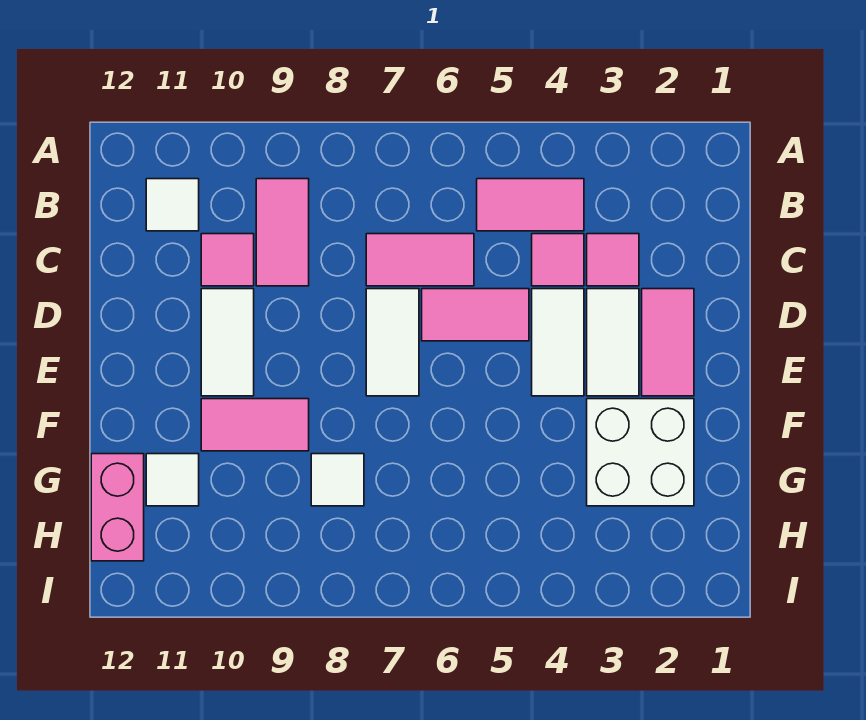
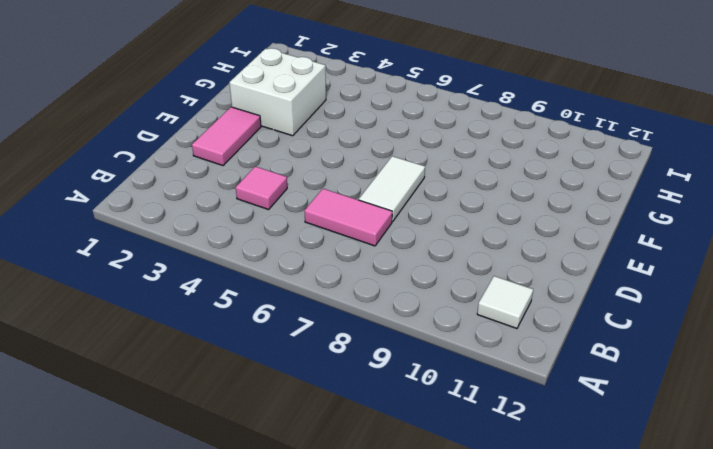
none -> pink tile B4:B5 level 1
none -> pink tile B9:C9 level 1
none -> pink tile C3 level 1

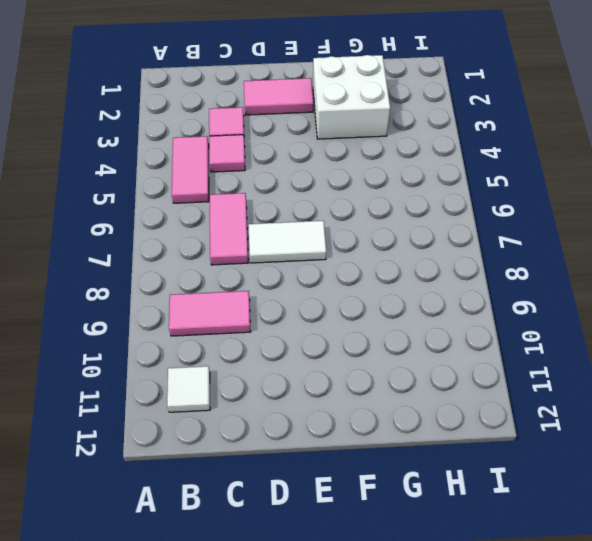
none -> pink tile C10 level 1
none -> white tile D3:E3 level 1
none -> white tile D4:E4 level 1

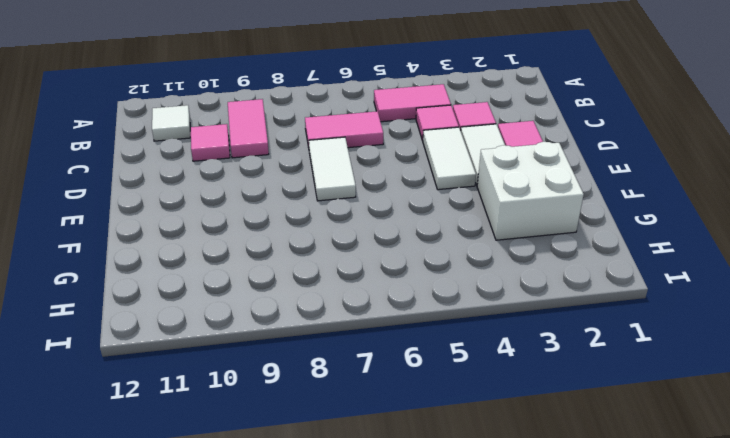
none -> pink tile D5:D6 level 1
none -> white tile D10:E10 level 1
none -> pink tile F9:F10 level 1

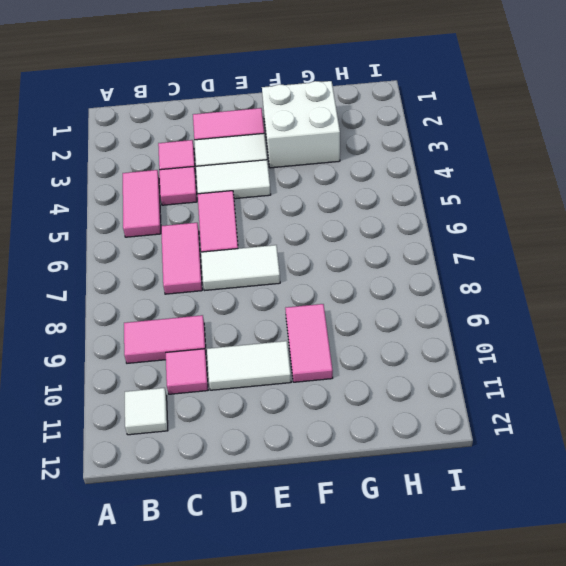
none -> white tile G8 level 1
none -> white tile G11 level 1
none -> pink brick G12:H12 level 1

